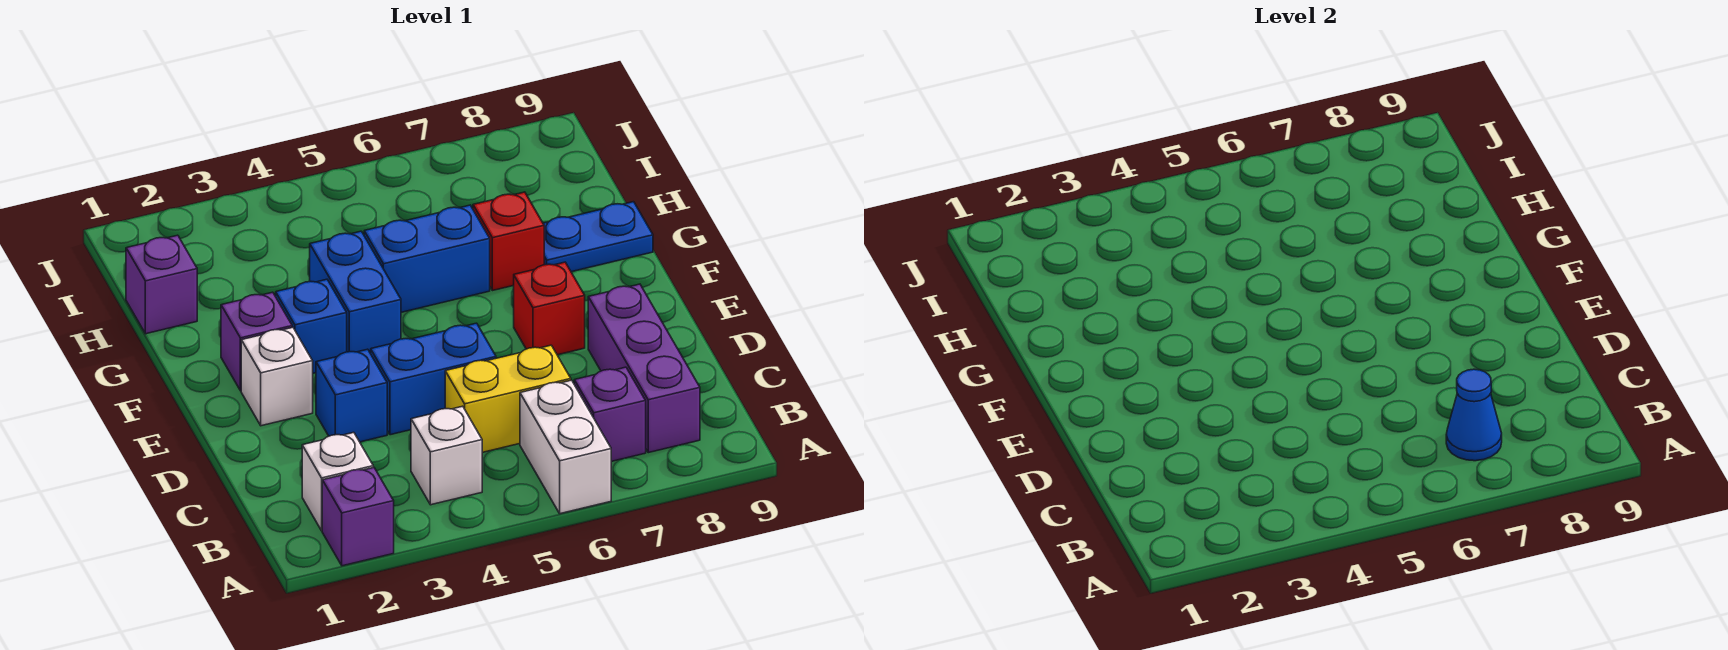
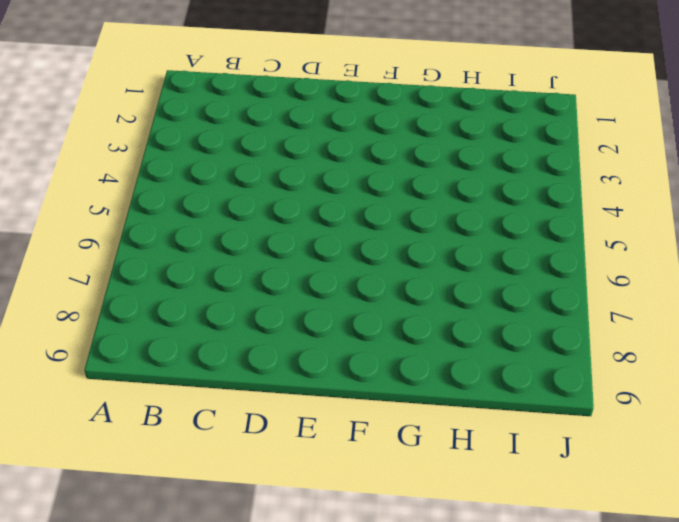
none -> purple brick A2 level 1
none -> white brick A6:B6 level 1
none -> white brick B2 level 1

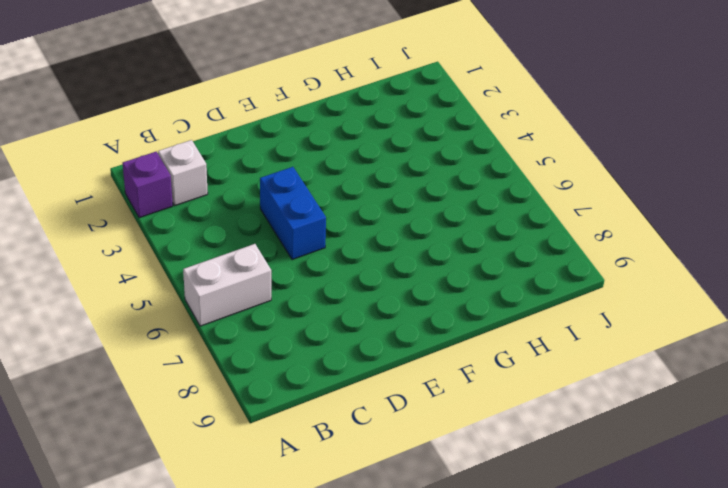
none -> white brick B4 level 1
none -> purple brick B7 level 1
none -> purple brick B8:D8 level 1

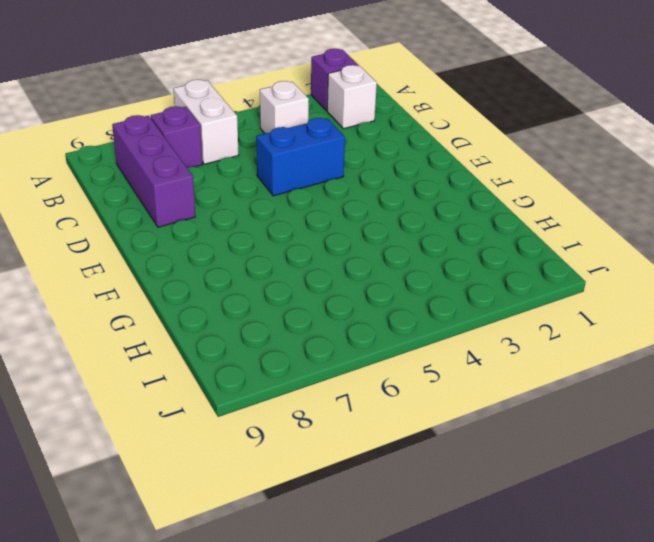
none -> yellow brick C5:C6 level 1
none -> blue brick D3 level 1
none -> white brick E2 level 1

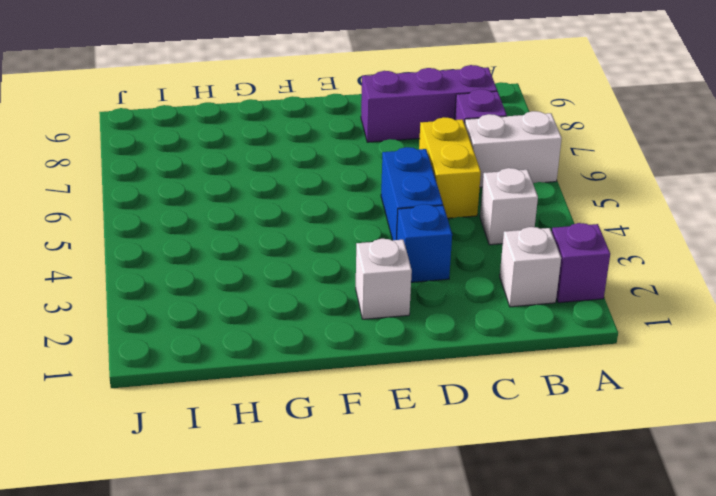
none -> red brick E7 level 1
none -> purple brick F2 level 1
none -> blue brick F3 level 1

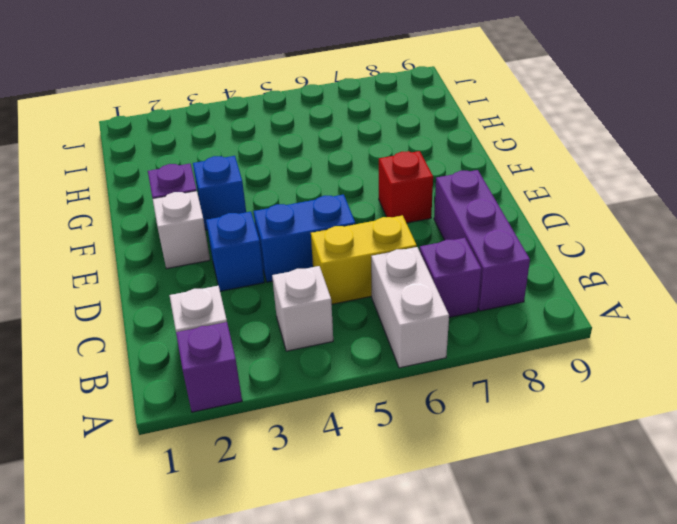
none -> blue brick F4:G4 level 1
none -> blue brick G5:G6 level 1
none -> red brick G7 level 1

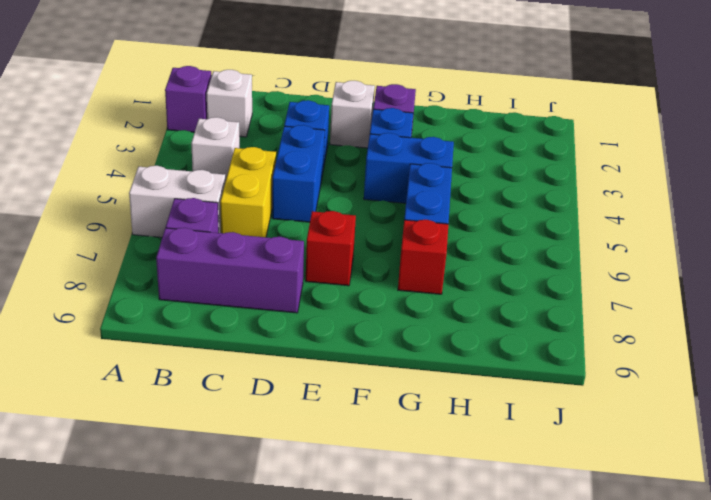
none -> blue plate G8:G9 level 1
none -> purple brick H1 level 1
none -> blue cone B7 level 2

